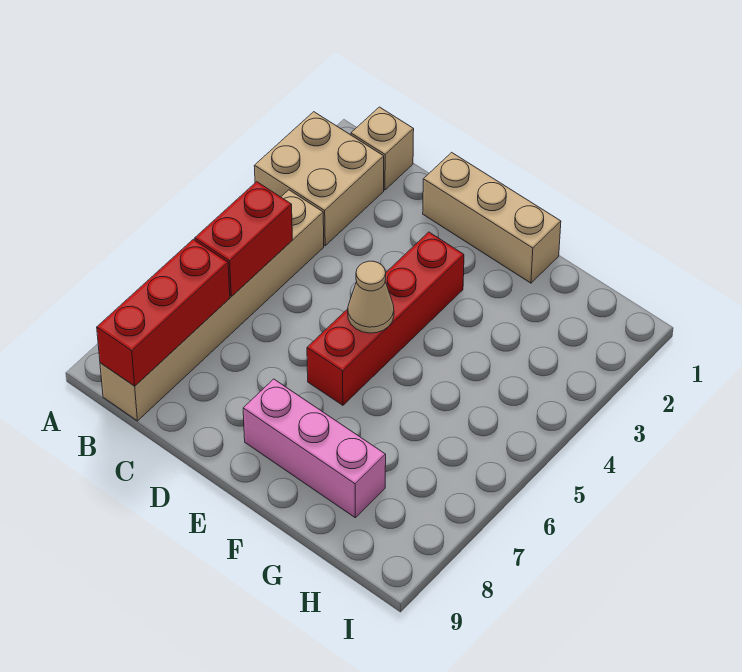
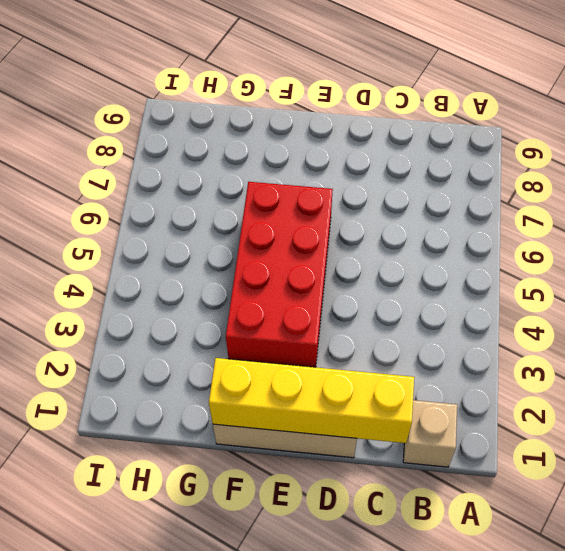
yellow brick C1:F1 level 2 -> none
red brick E3:F6 level 1 -> red brick E3:E6 level 1
none -> tan brick A2:B3 level 1
none -> tan brick B4:B9 level 1

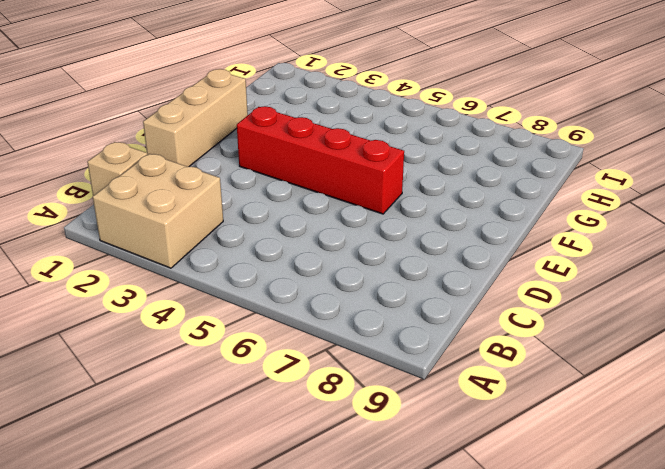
none -> tan brick B4:B9 level 1
none -> pink brick E8:G8 level 1

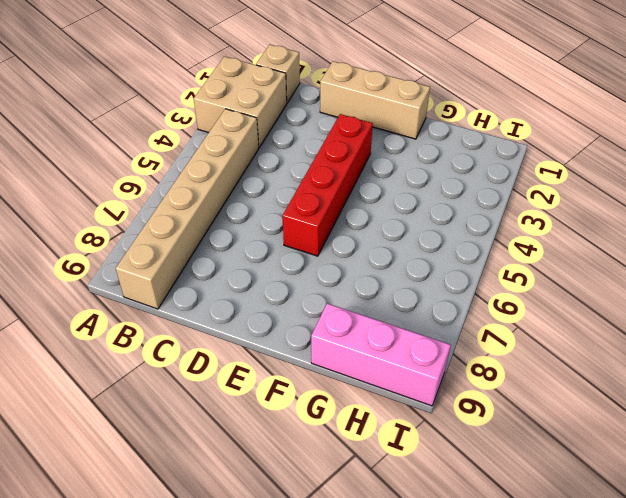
pink brick G9:I9 level 1 -> pink brick E8:G8 level 1
none -> red brick B5:B6 level 2
none -> red brick B7:B9 level 2

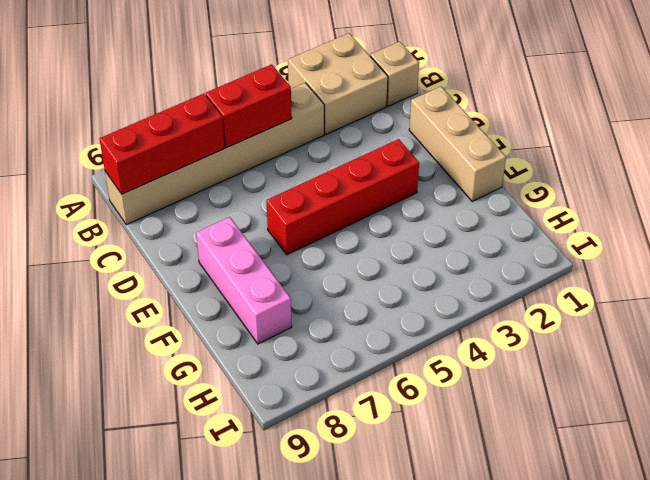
none -> tan cone E5 level 2

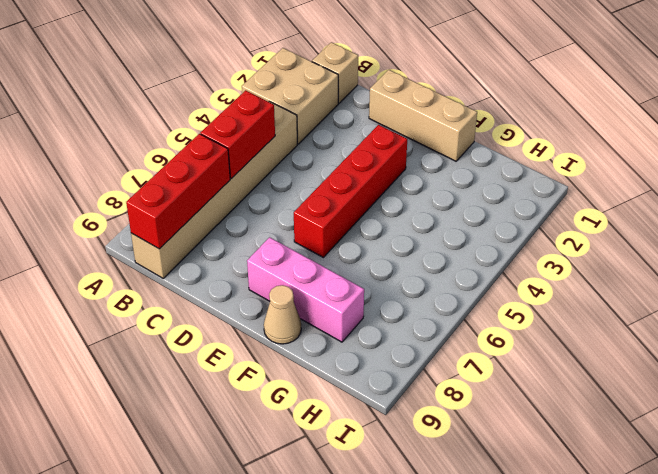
tan cone F9 level 1 -> tan cone E5 level 2

